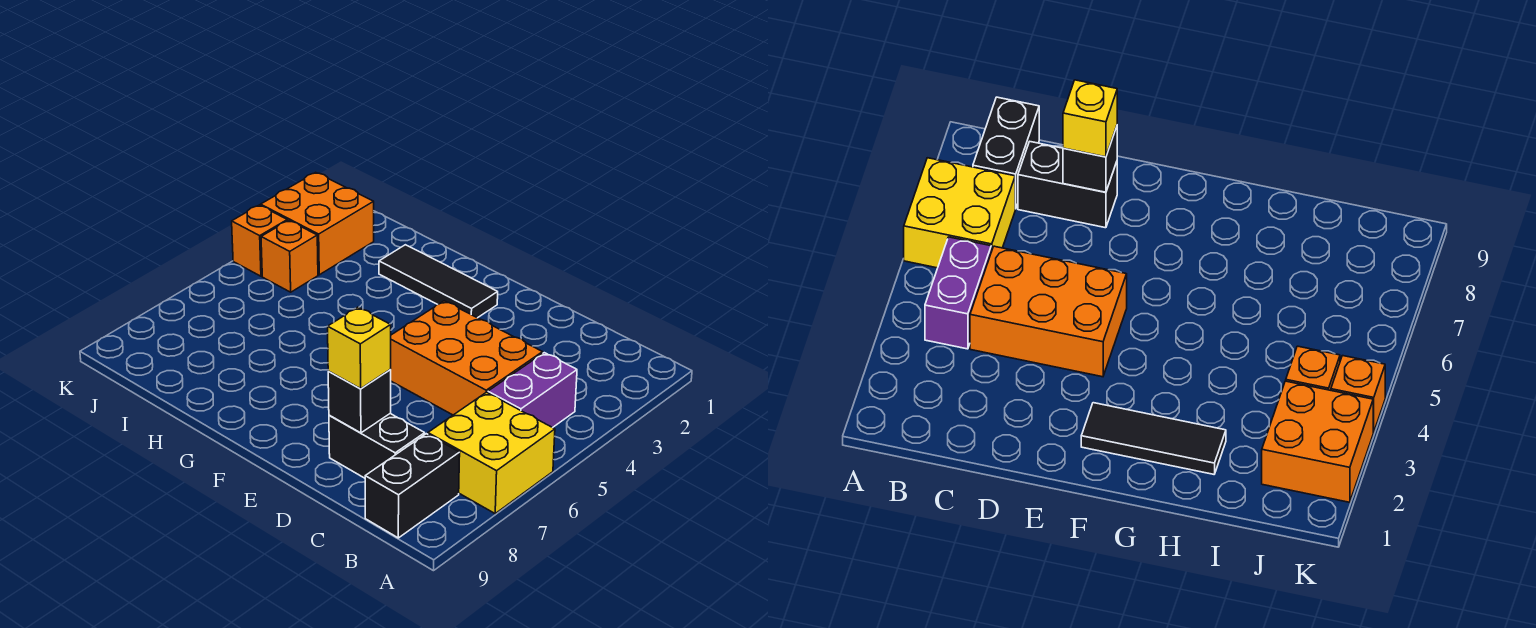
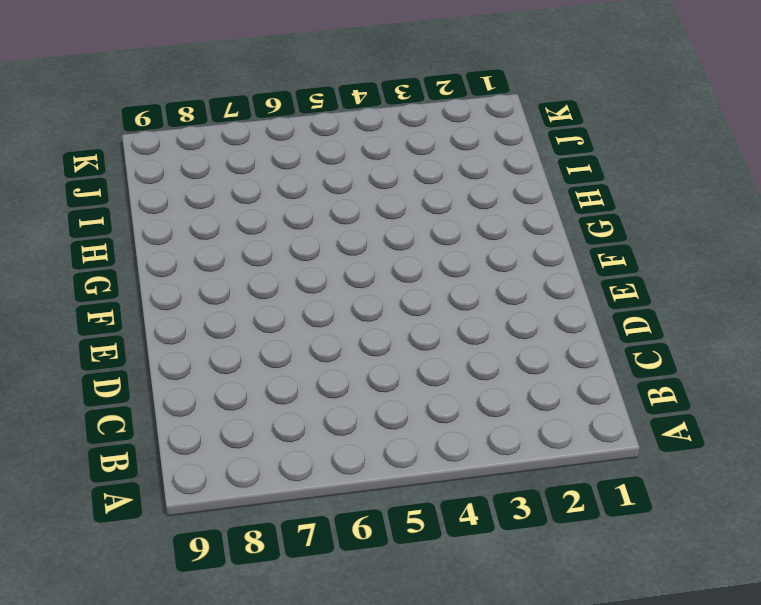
none -> yellow brick A6:B7 level 1
none -> purple brick B4:B5 level 1

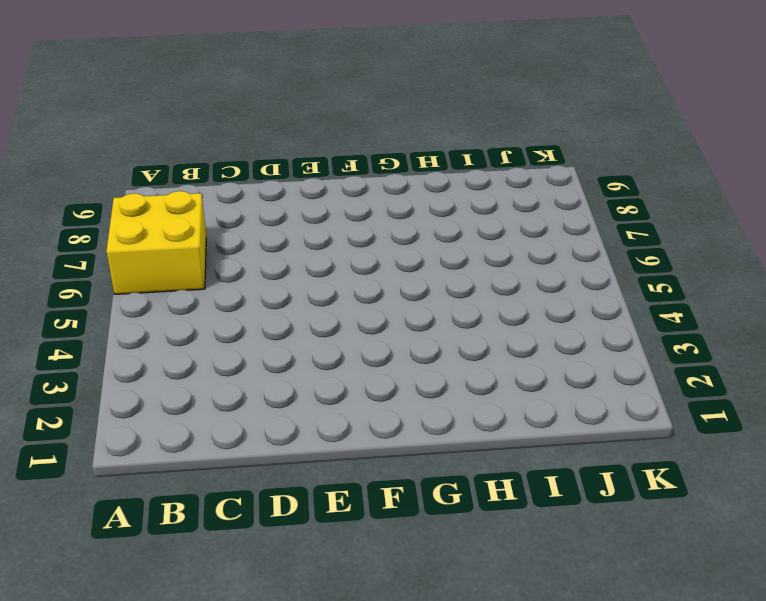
none -> purple brick B4:B5 level 1
none -> black brick B8:B9 level 1

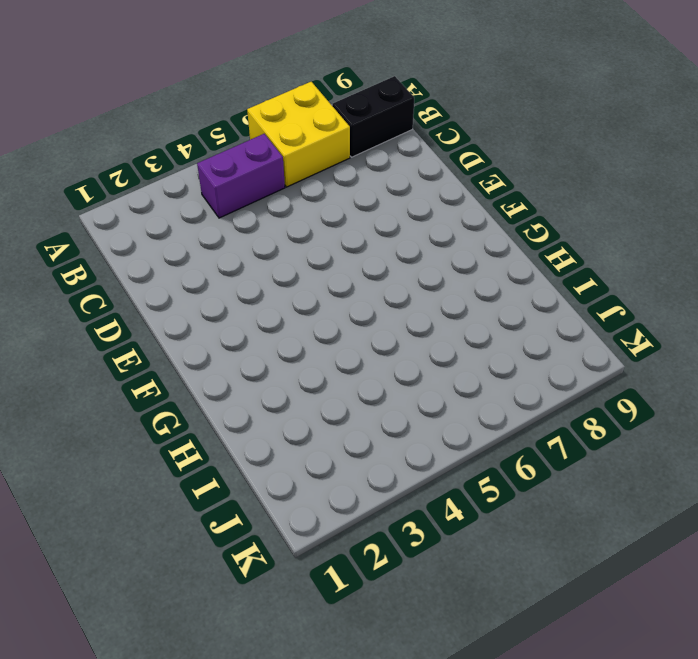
none -> orange brick C4:E5 level 1
none -> black brick C8:D8 level 1

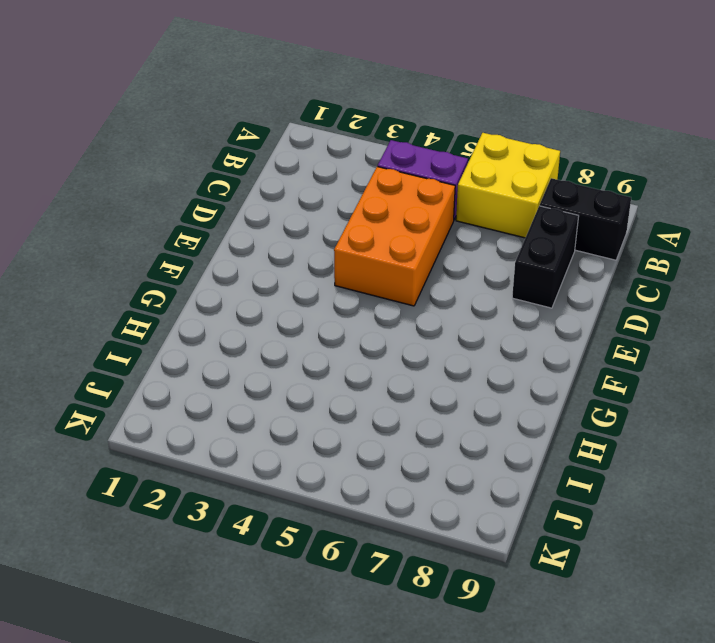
none -> black tile F2:H2 level 1
none -> orange brick J2:K3 level 1

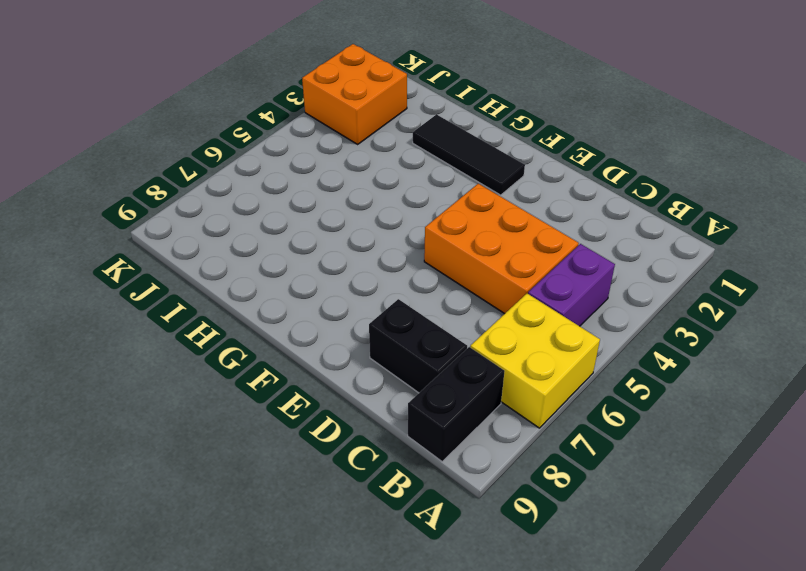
none -> orange brick J4 level 1
none -> orange brick K4 level 1

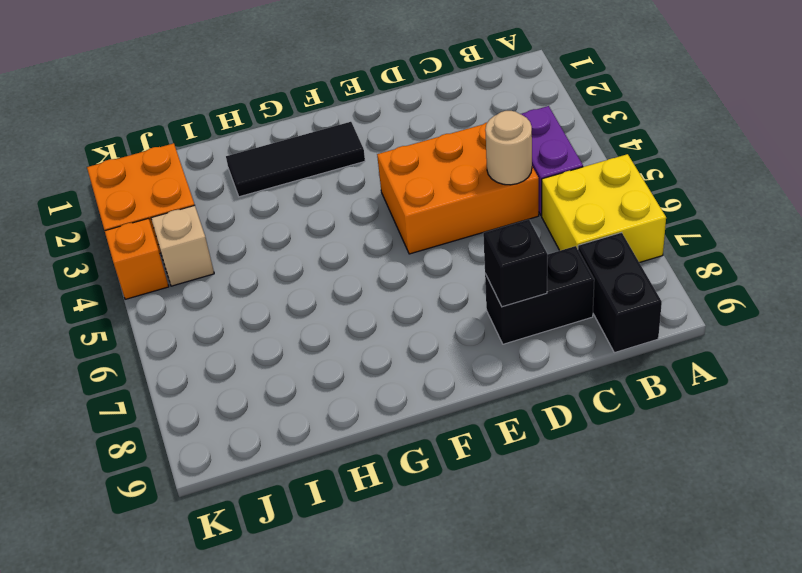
tan round brick C5 level 2 -> none
tan brick J4 level 1 -> orange brick J4 level 1
none -> yellow brick D8 level 3

